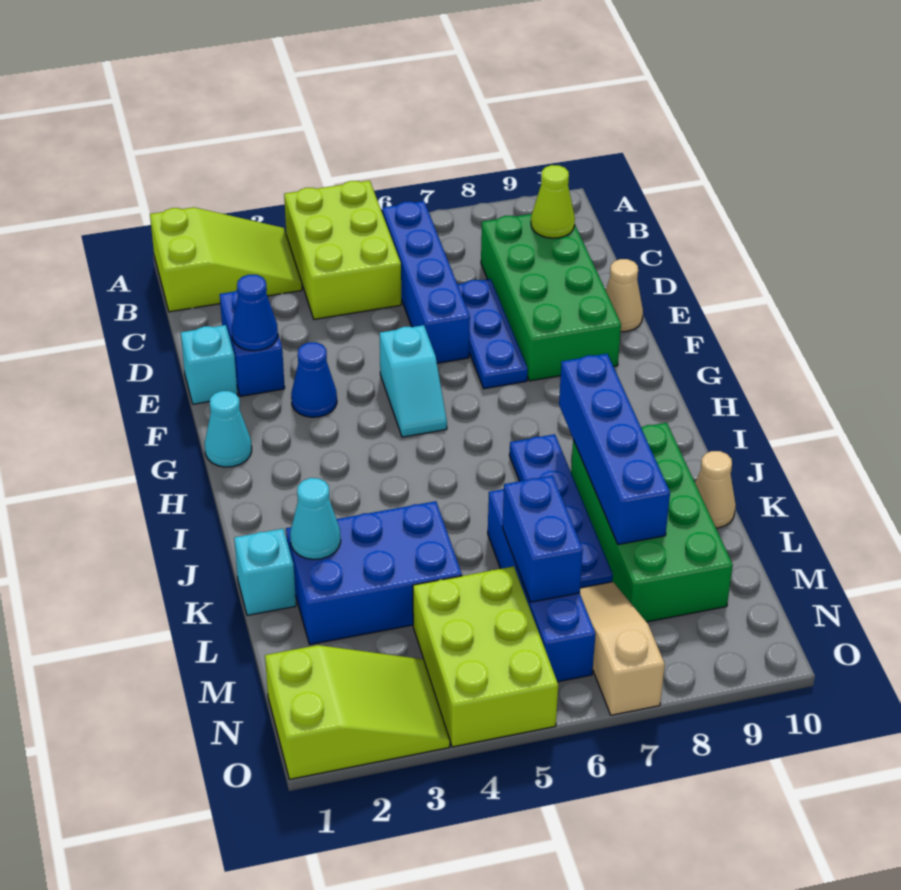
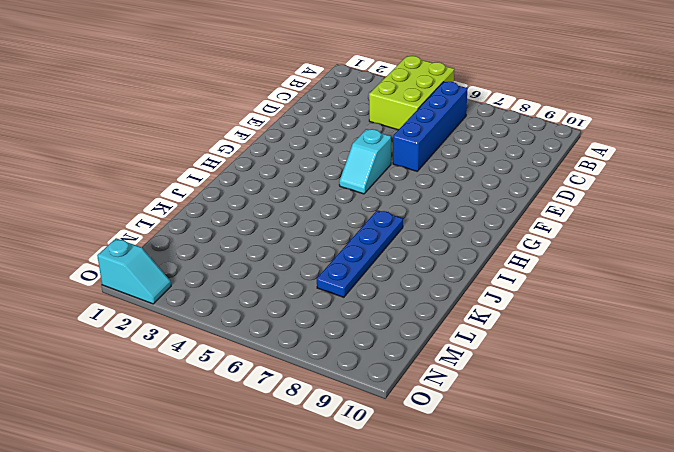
cyan slope O1:O2 level 1 top 1 -> lime slope N1:O3 level 1 top 1
none -> lime slope A1:B3 level 1 top 1
none -> green brick C8:F9 level 1
none -> blue brick D2:E2 level 1

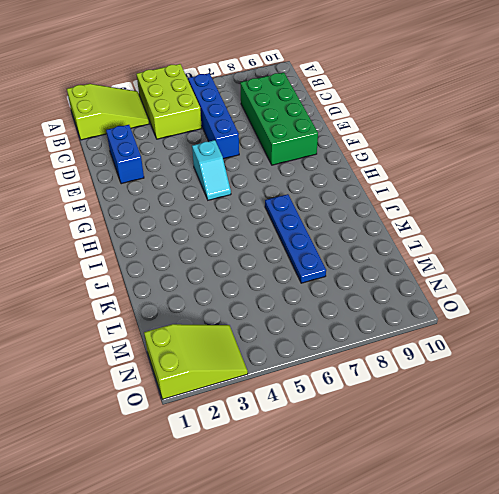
none -> blue plate D7:F7 level 1
none -> cyan brick E1 level 1
none -> tan cone E10 level 1

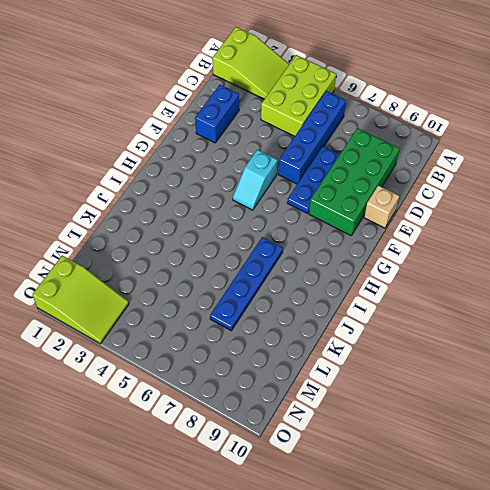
tan brick E10 level 1 -> tan cone E10 level 1
none -> cyan brick E1 level 1
none -> blue cone F3 level 1
none -> cyan cone G1 level 1

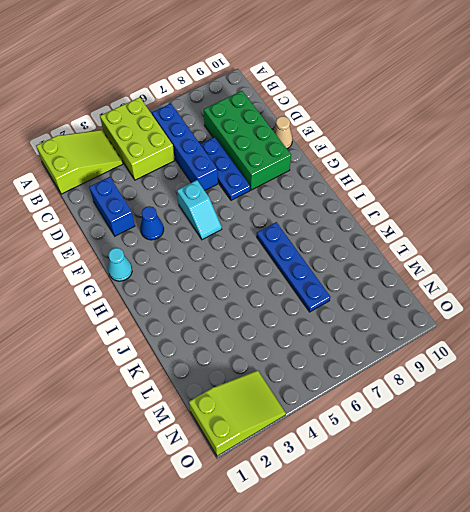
none -> cyan brick E1 level 1
none -> green brick J8:M9 level 1
none -> cyan brick K1 level 1

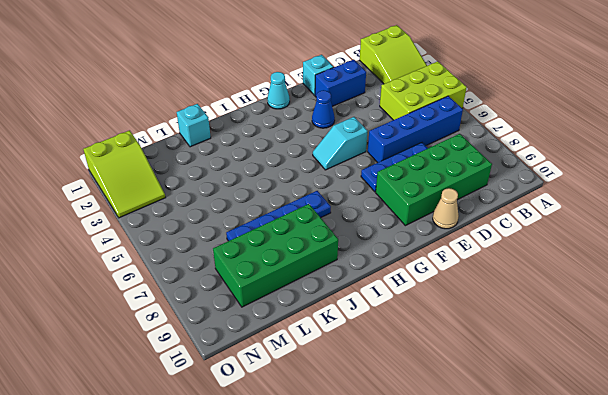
none -> blue brick K2:L4 level 1
none -> blue brick K6:N6 level 1
none -> tan cone K10 level 1

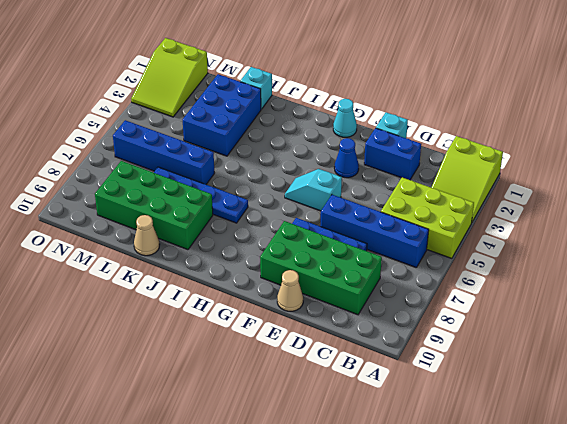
none -> lime brick M4:O5 level 1
none -> tan slope M7:O7 level 1 top O
none -> lime cone C9 level 2

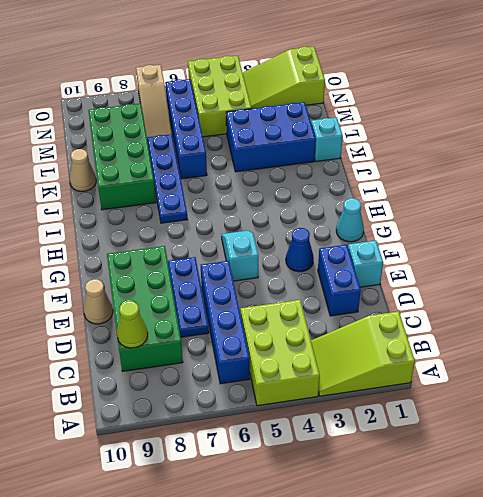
none -> blue cone E2 level 2
none -> blue brick I8:L8 level 2
none -> cyan cone K2 level 2

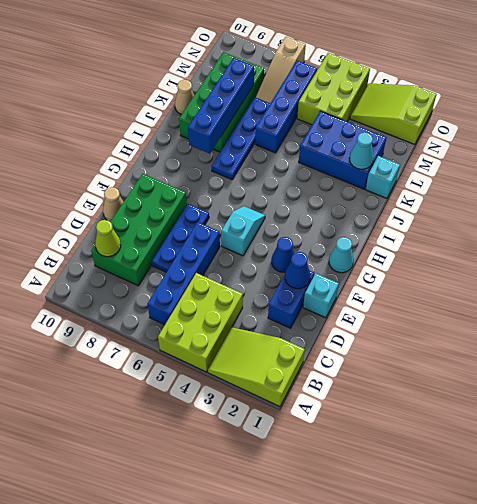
none -> blue brick L6:M6 level 2

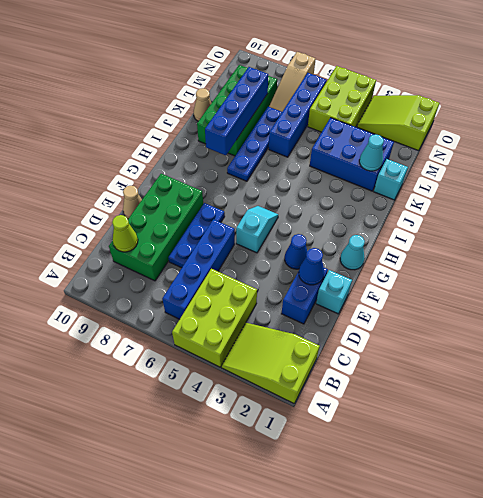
none -> blue brick L6:M6 level 2

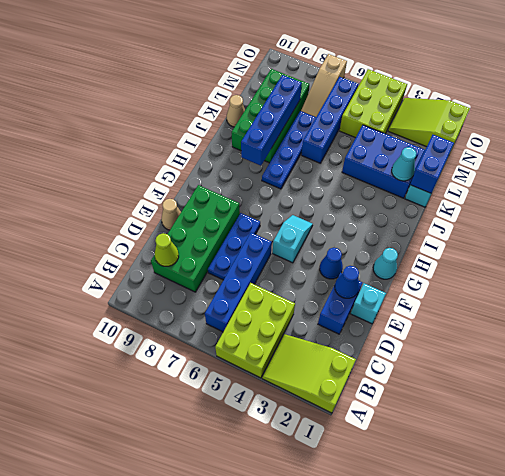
blue brick K1:L1 level 2 -> blue brick L6:M6 level 2

